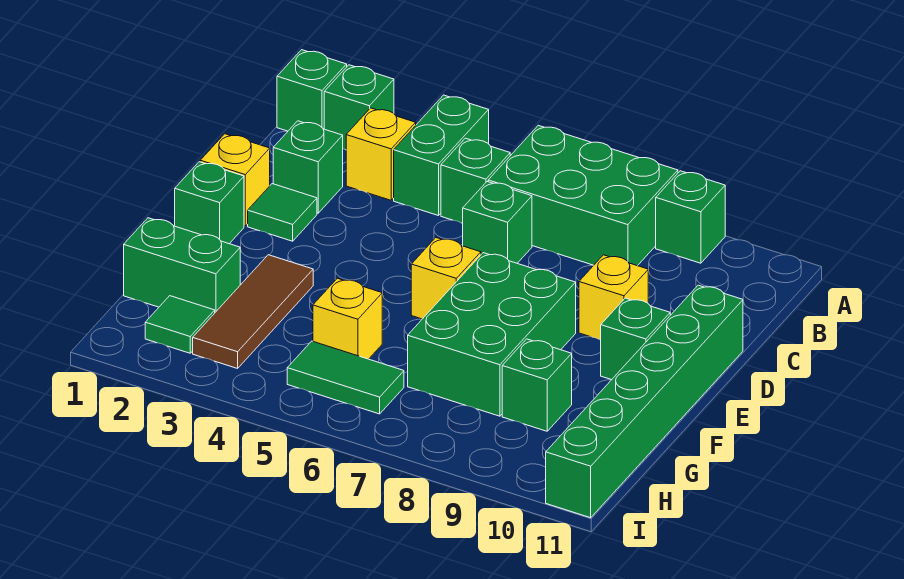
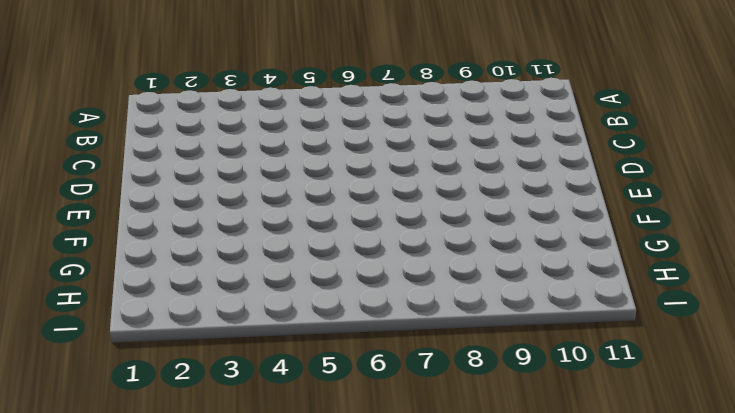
none -> green brick A1 level 1
none -> green brick A2 level 1
none -> green brick A4:B4 level 1

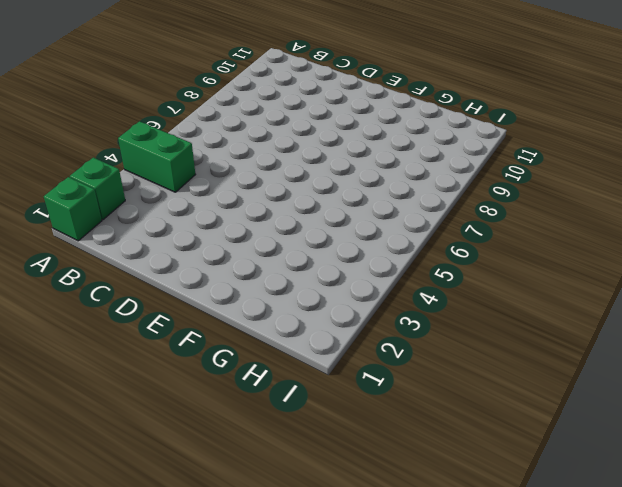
none -> green brick A6:B8 level 1
none -> green brick A9 level 1
none -> yellow brick B3 level 1

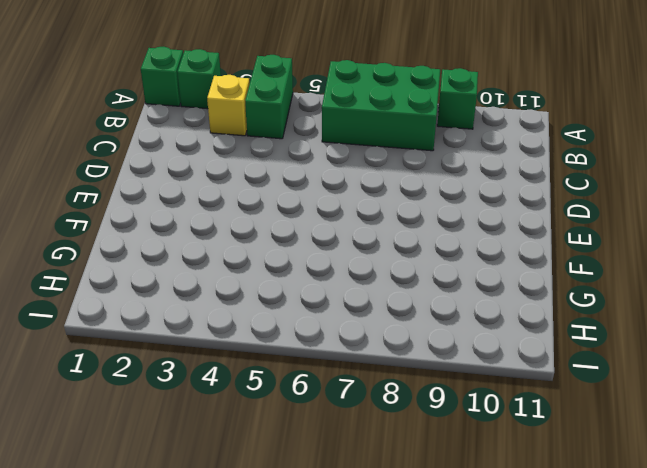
none -> green brick B5 level 1
none -> green brick C2 level 1
none -> green brick C6 level 1

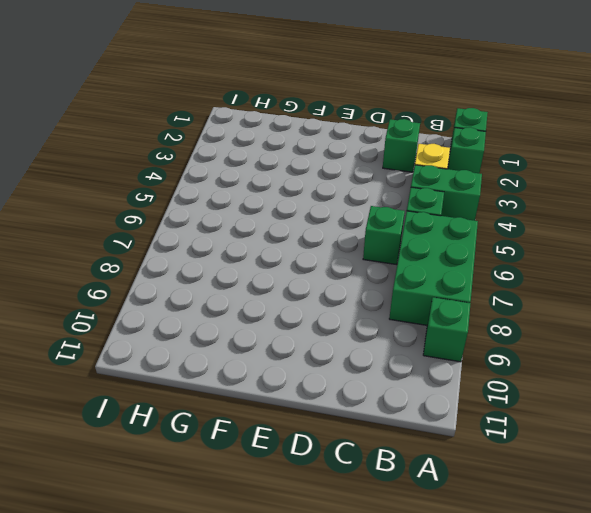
none -> yellow brick D1 level 1
none -> green tile D2 level 1
none -> yellow brick D9 level 1

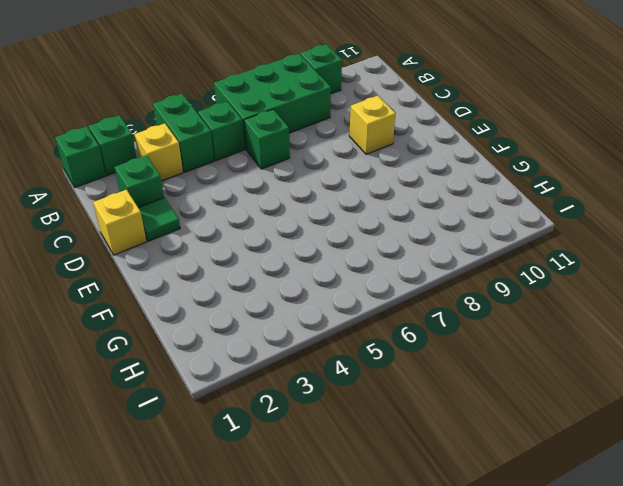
none -> green brick D11:I11 level 1
none -> green brick E1 level 1
none -> yellow brick E6 level 1

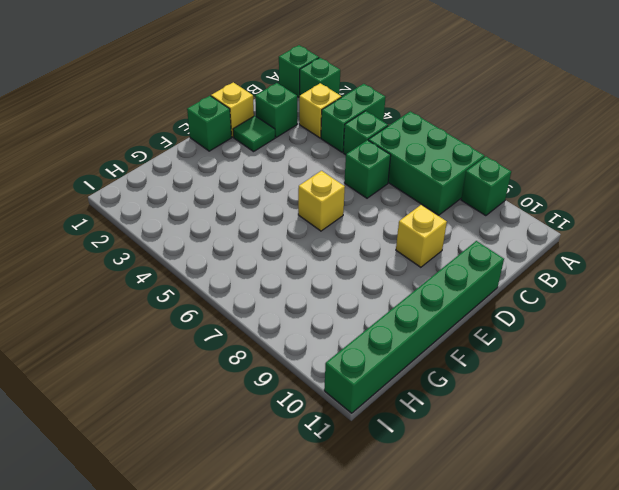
none -> green brick E7:G8 level 1
none -> green brick E10 level 1
none -> brown tile F3:H3 level 1

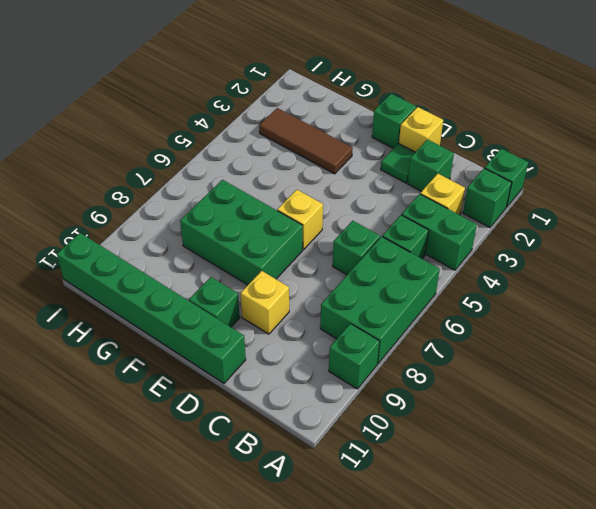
none -> green brick G1:G2 level 1
none -> yellow brick G5 level 1
none -> green brick G9 level 1

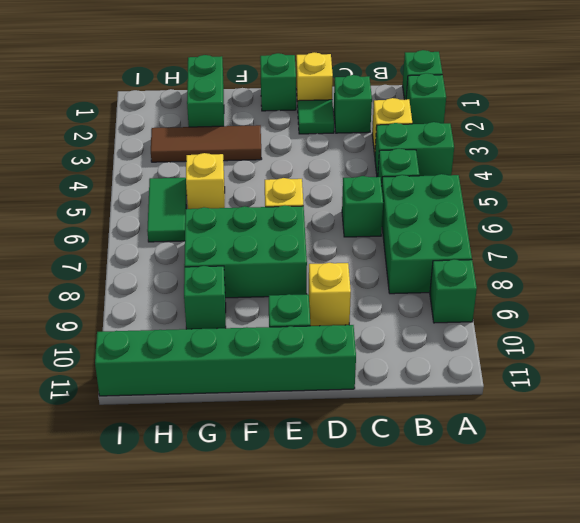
none -> green tile H2 level 1

